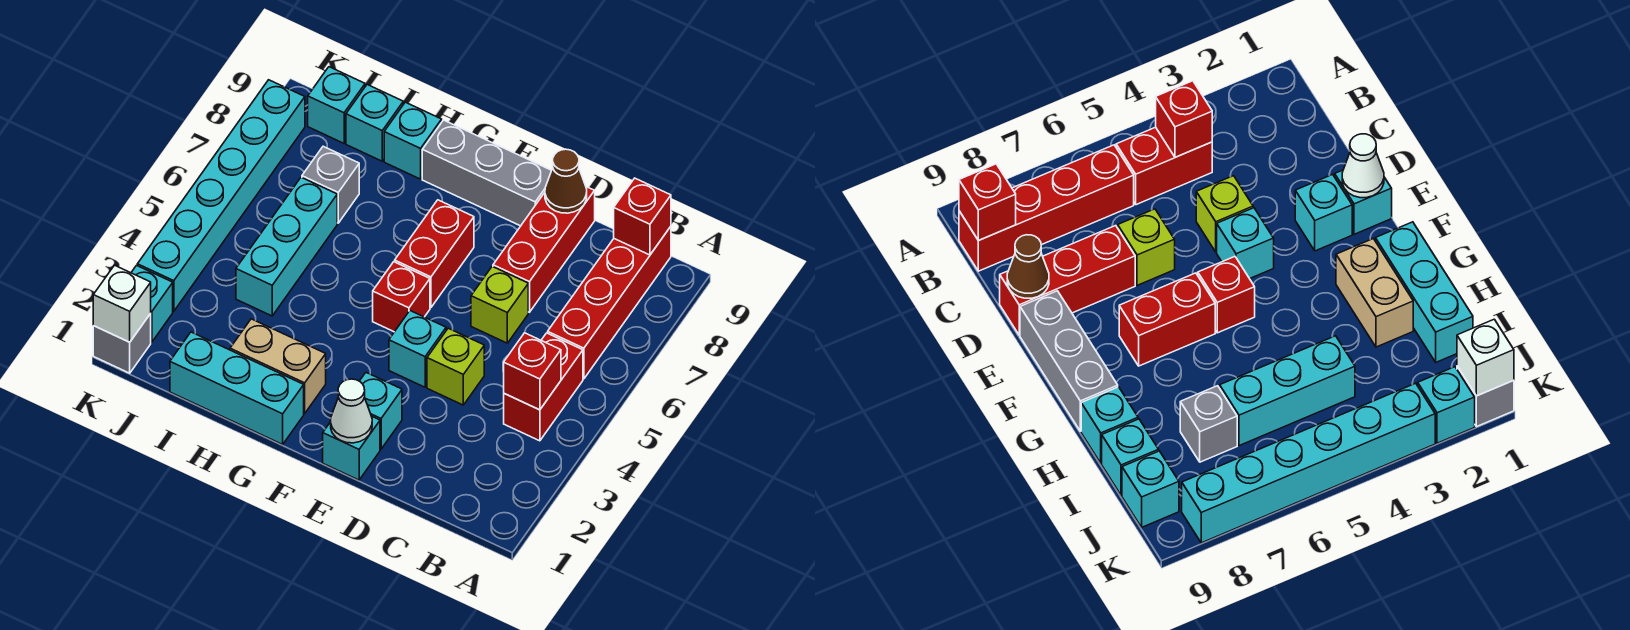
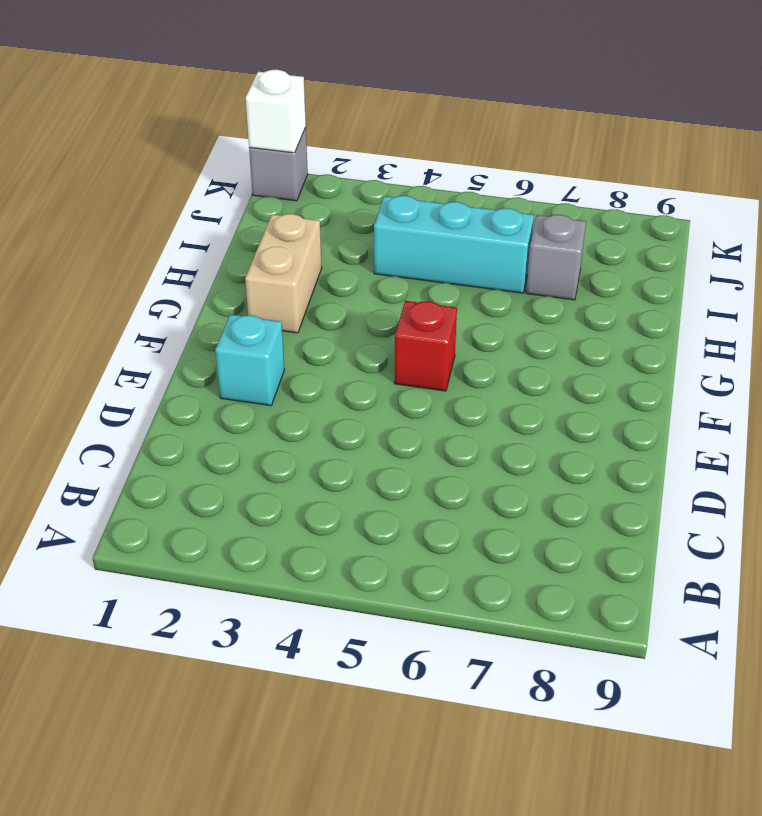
none -> red brick B4:B5 level 1
none -> red brick B6:B9 level 1
none -> lime brick D4 level 1

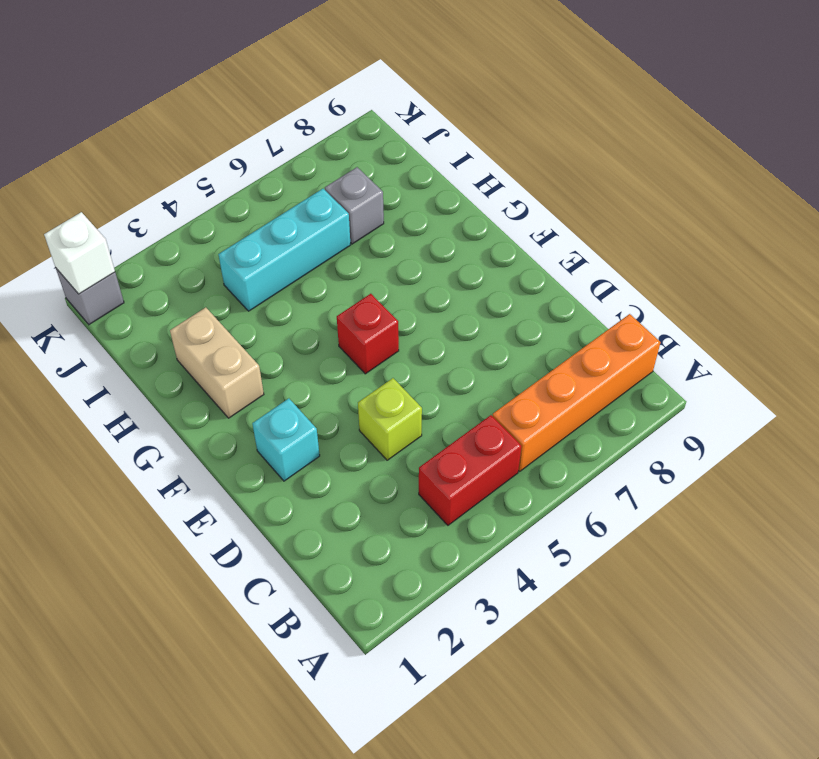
orange brick B6:B9 level 1 -> red brick B6:B9 level 1
none -> lime brick D6 level 1
none -> red brick D7:D9 level 1
none -> cyan brick E1 level 1

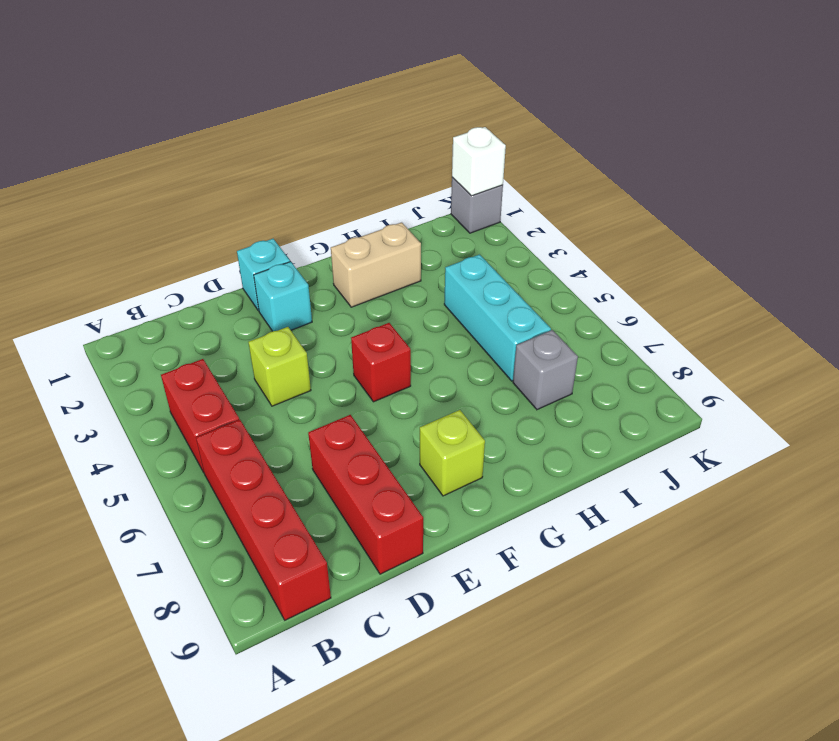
lime brick F8 level 1 -> lime brick D6 level 1
none -> cyan brick E4 level 1
none -> grey brick E9:G9 level 1
none -> red brick F6:F7 level 1

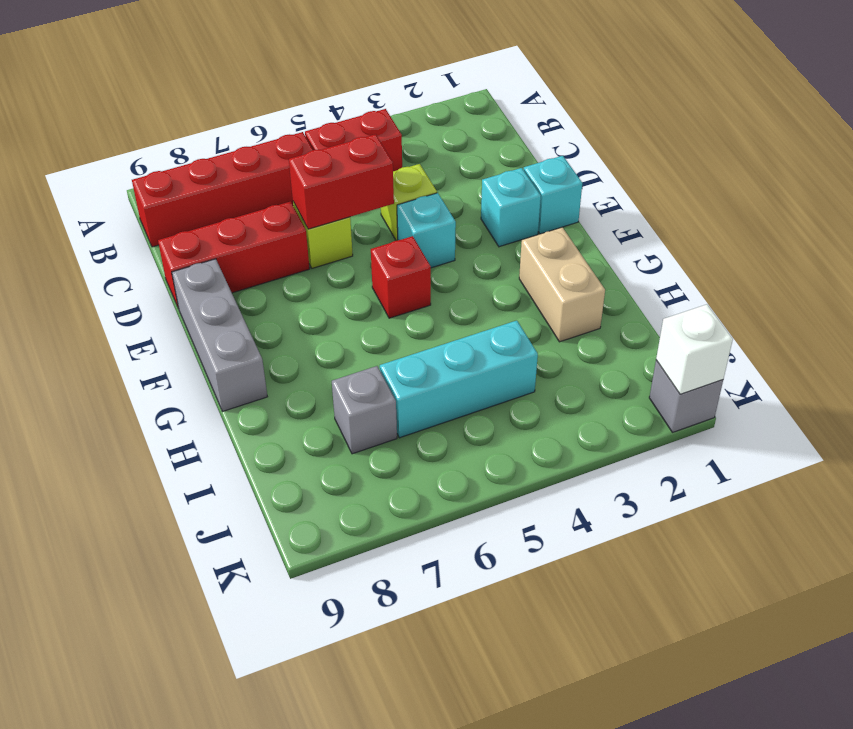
red brick D5:D6 level 2 -> red brick F6:F7 level 1
none -> cyan brick G1:I1 level 1
none -> cyan brick H9 level 1
none -> cyan brick I9 level 1

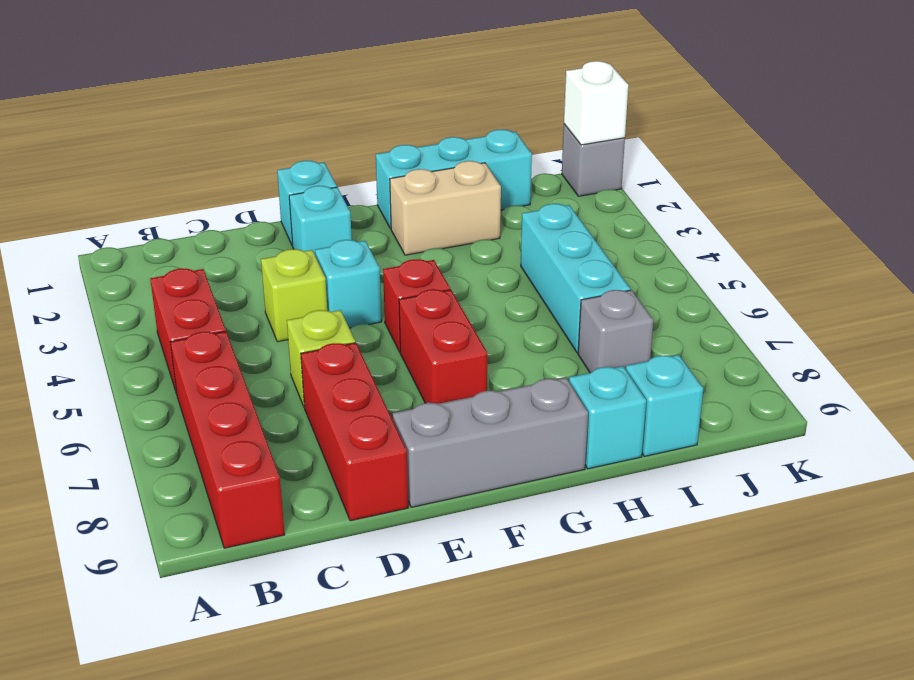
none -> cyan brick J9 level 1
none -> cyan brick K2 level 1
none -> cyan brick K3:K8 level 1

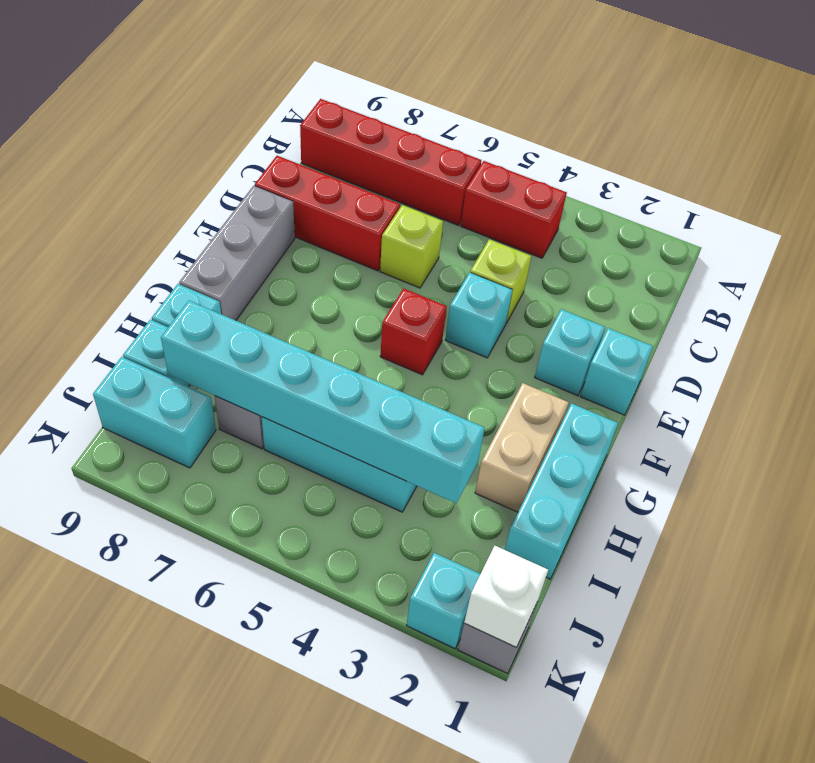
cyan brick I3:I8 level 2 -> cyan brick K3:K8 level 1
cyan brick J8:J9 level 1 -> cyan brick J9 level 1
none -> red brick F6:F7 level 1
none -> red brick B4 level 2
none -> red brick B9 level 2

